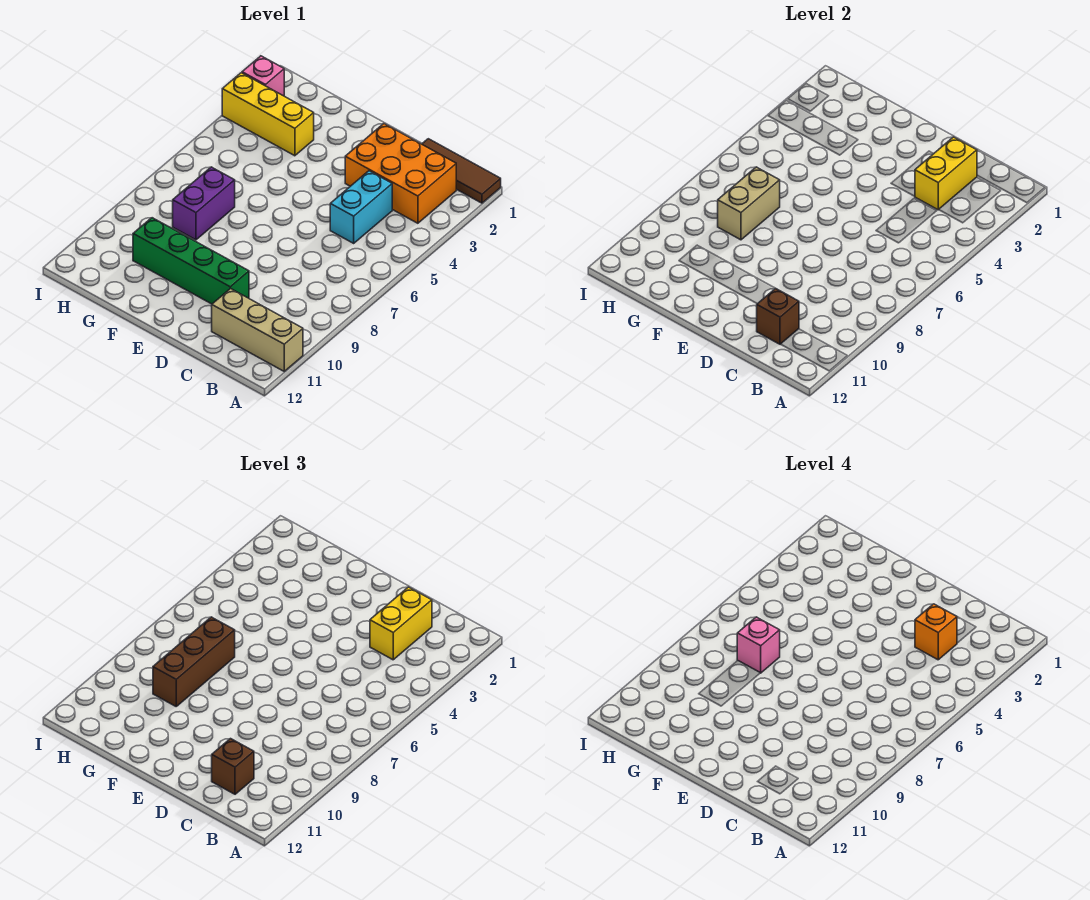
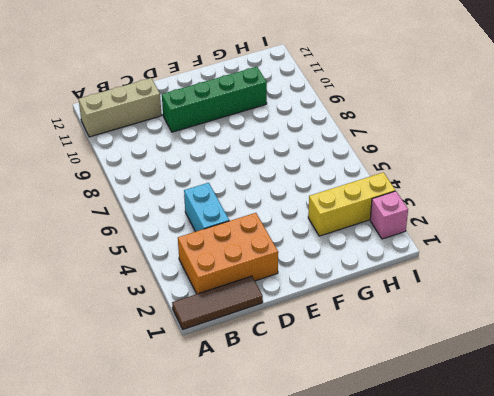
none -> purple brick G7:G8 level 1
none -> yellow brick C2:C3 level 2
none -> brown brick C11 level 2

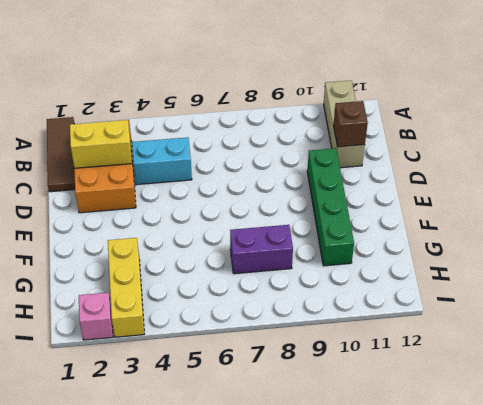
none -> tan brick G7:G8 level 2
none -> yellow brick C2:C3 level 3
none -> brown brick C11 level 3

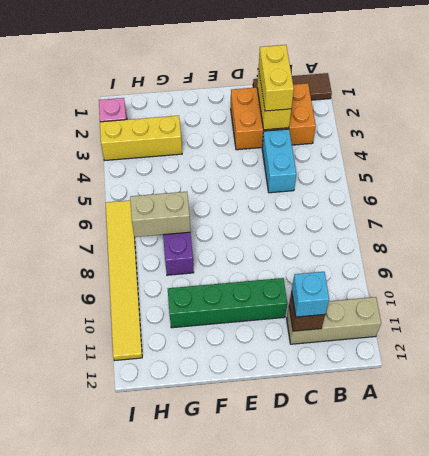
cyan brick C11 level 3 -> brown brick C11 level 3
tan brick G7:H7 level 2 -> tan brick G7:G8 level 2
yellow tile I6:I11 level 1 -> none
none -> brown brick G7:G9 level 3
none -> orange brick C3 level 4
none -> pink brick G7 level 4

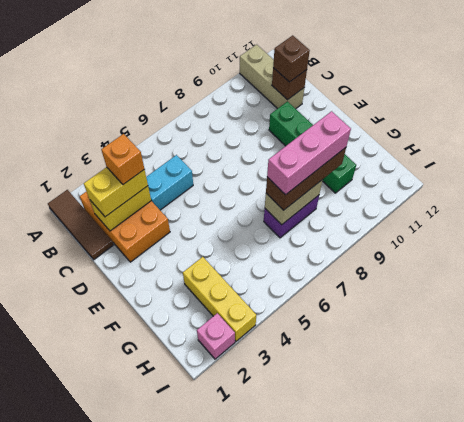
pink brick G7:G9 level 4 -> pink brick G7 level 4

